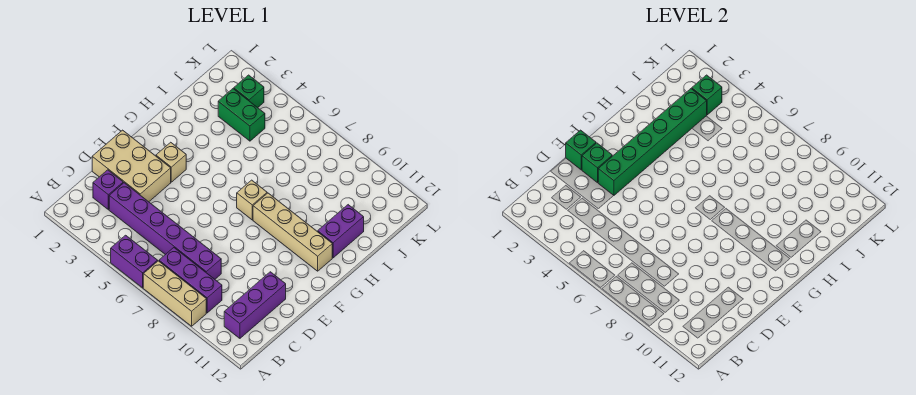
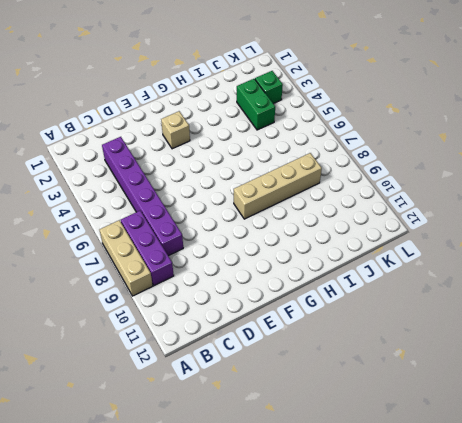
tan brick G8:J8 level 1 -> tan brick G8:G11 level 1
none -> purple brick A5:A6 level 1
none -> purple brick B11:D11 level 1
none -> purple brick C2 level 1

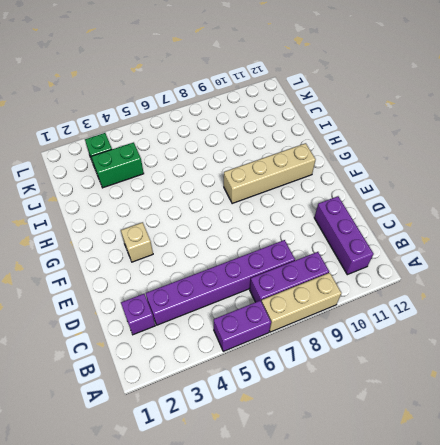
none -> tan brick D1:E3 level 1
none -> tan brick G7 level 1
none -> purple brick H11:I11 level 1

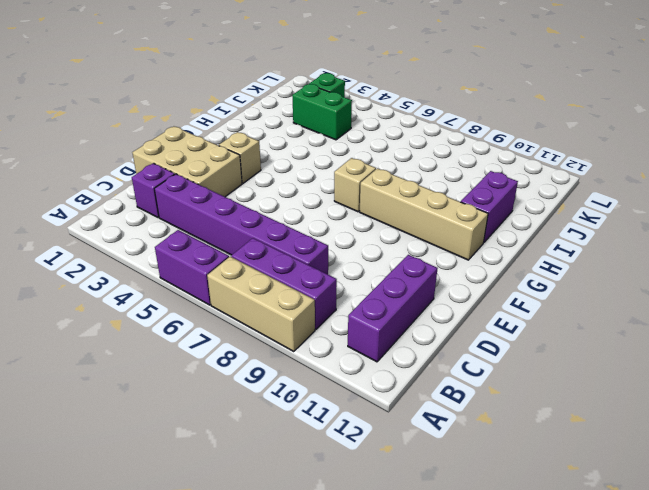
none -> green brick E1 level 2
none -> green brick E2 level 2
none -> green brick E3:J3 level 2

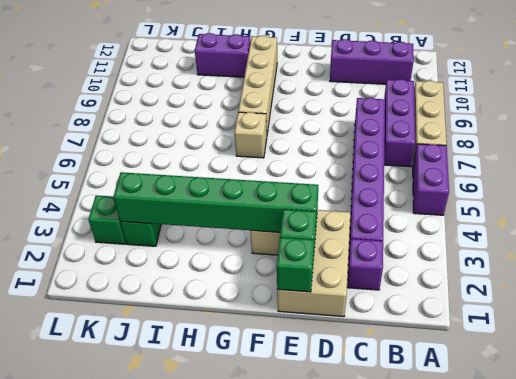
none -> green brick K3 level 2

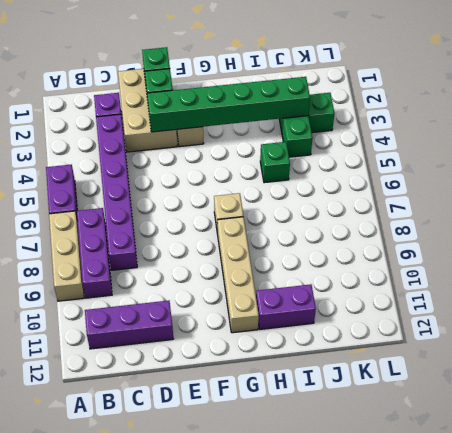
green brick I5 level 1 -> green brick K3 level 2

